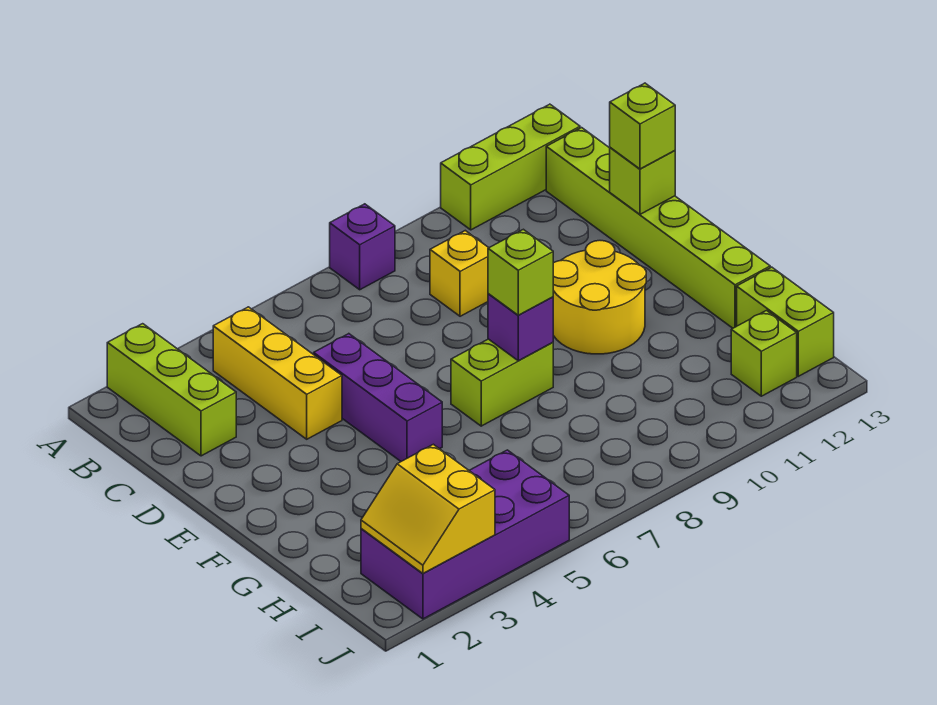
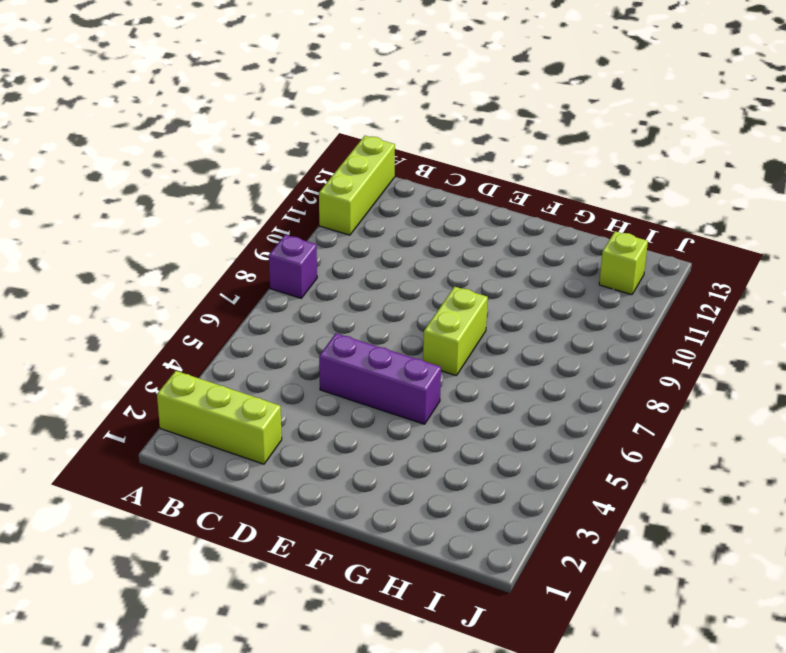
none -> yellow brick B4:D4 level 1
none -> lime brick B13:G13 level 1
none -> yellow brick C9 level 1

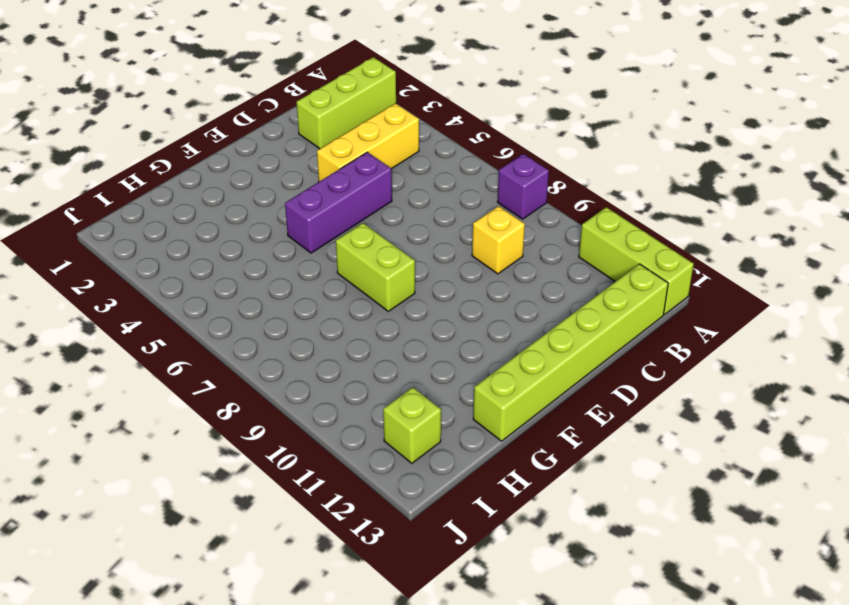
none -> yellow round brick E10:F11 level 1
none -> lime brick H13:I13 level 1
none -> purple brick I2:J5 level 1

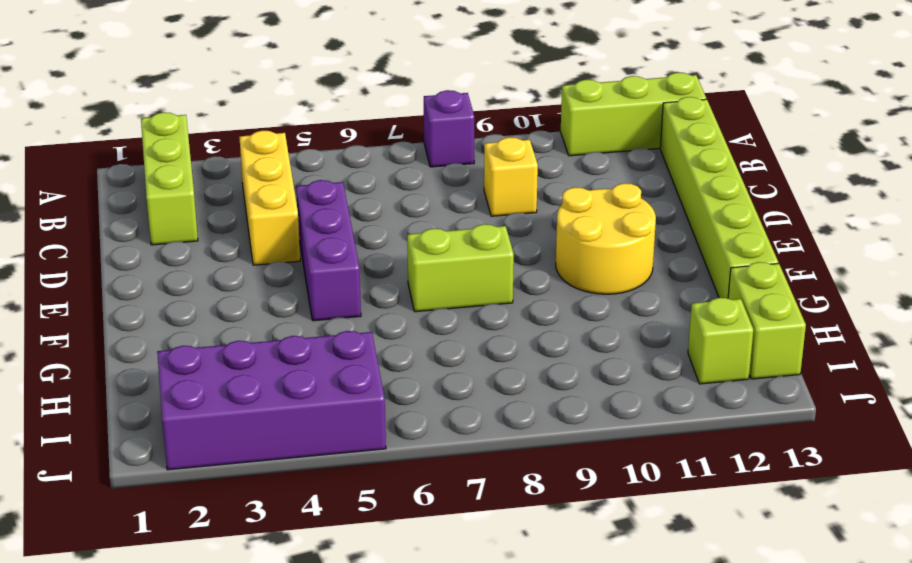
none -> lime brick D13 level 2
none -> purple brick F8 level 2
none -> yellow slope I2:J3 level 2 top 3

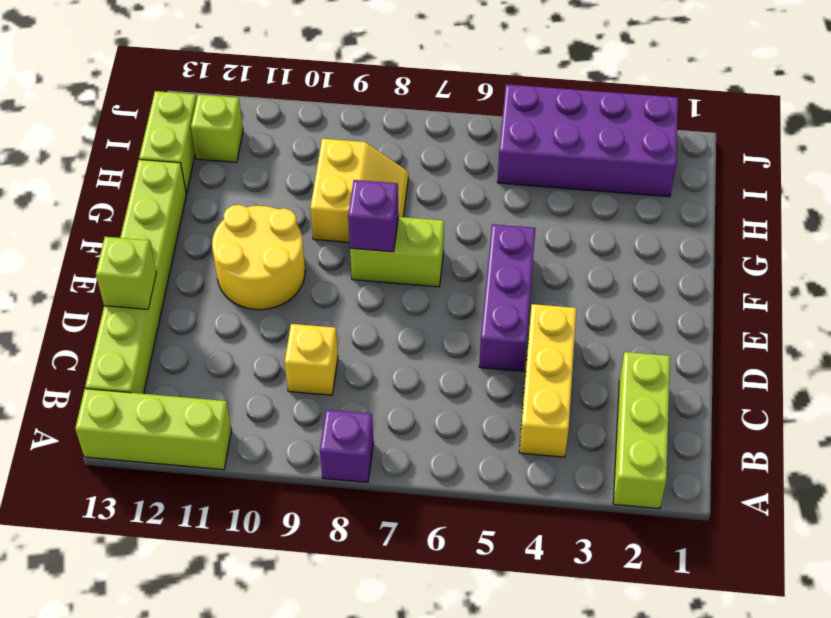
yellow slope G8:H9 level 1 top 9 -> yellow slope I2:J3 level 2 top 3
none -> lime brick D13 level 3
none -> lime brick F8 level 3

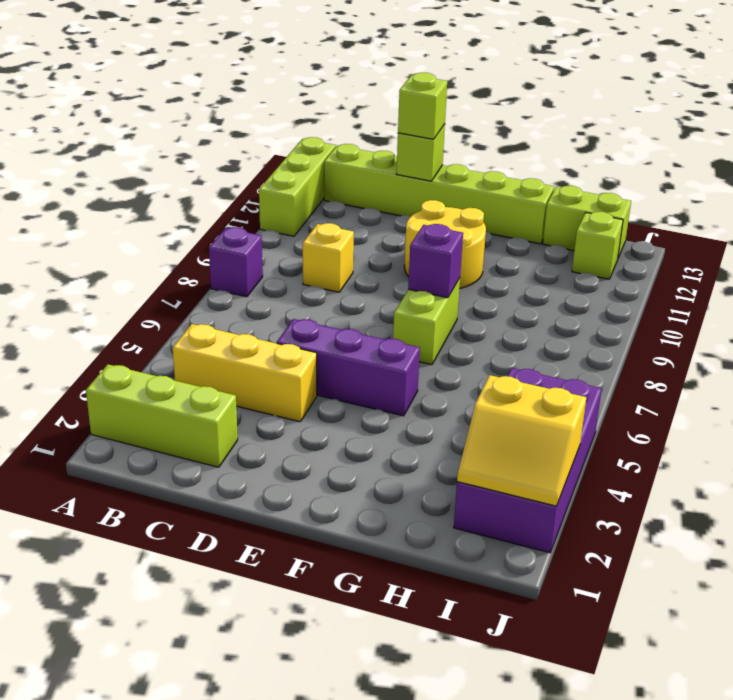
none -> lime brick F8 level 3

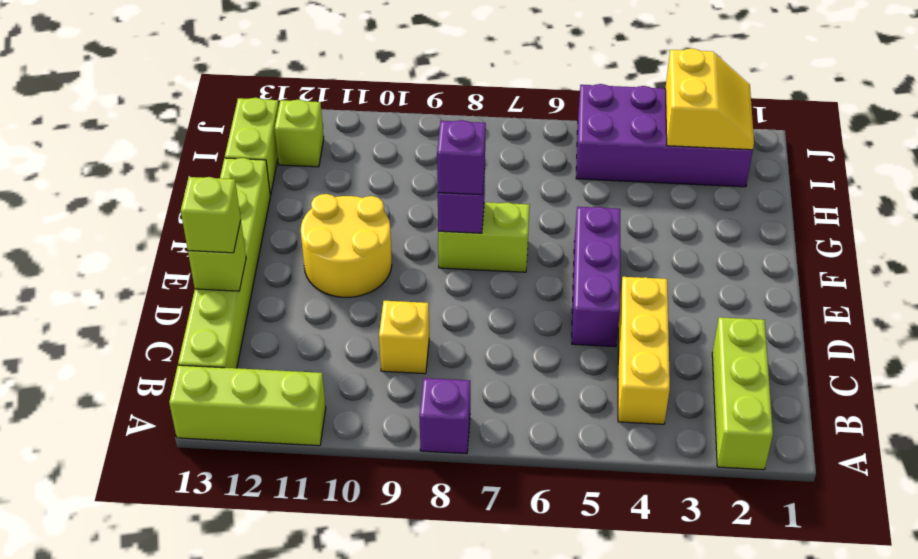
purple brick F8 level 3 -> lime brick F8 level 3

